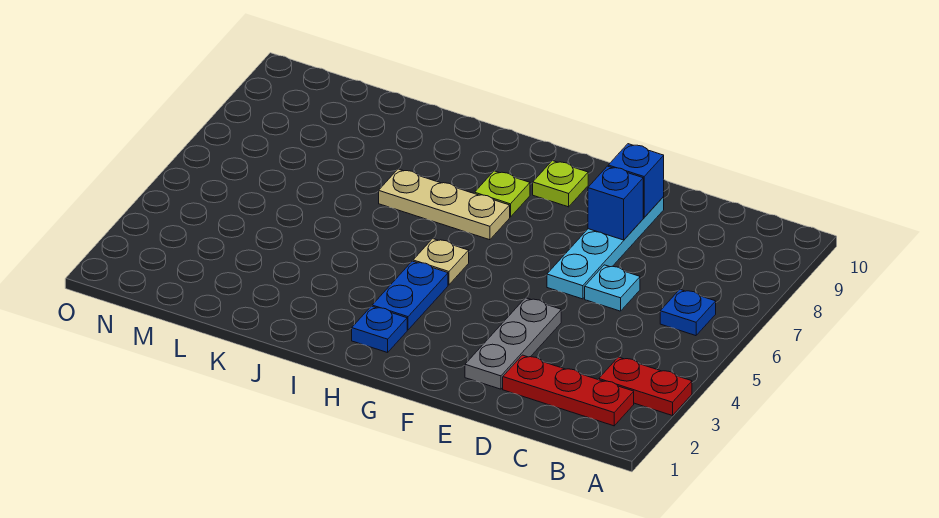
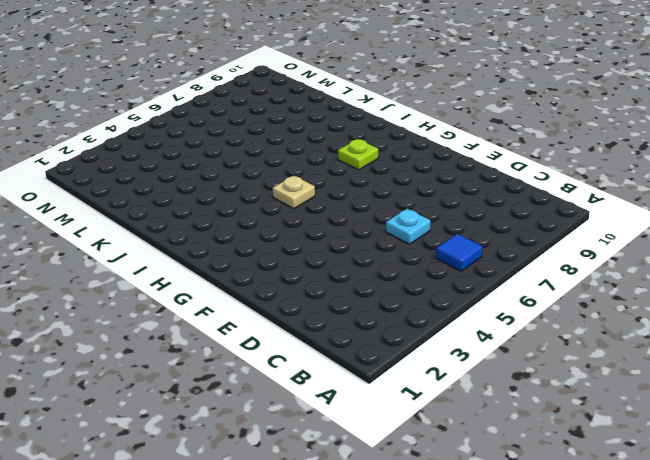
blue tile B6 level 1 -> blue plate B6 level 1
none -> red plate A3:B3 level 1
none -> red plate B2:D2 level 1
none -> grey plate E2:E4 level 1

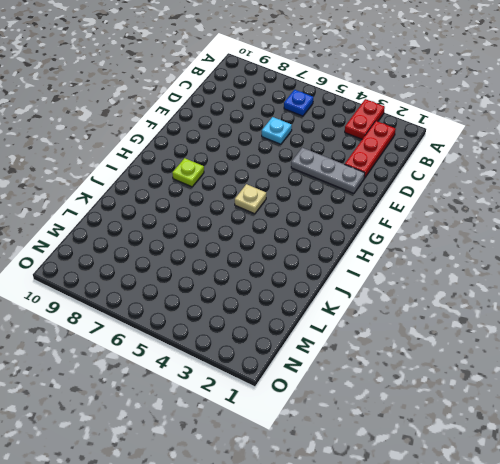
none -> cyan plate E6:E9 level 1
none -> lime plate G9 level 1
none -> blue plate H2 level 1

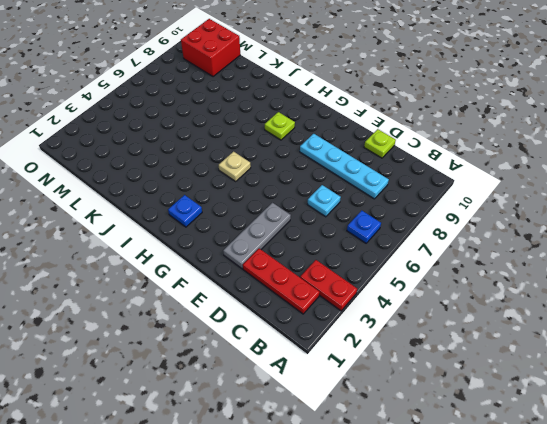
cyan plate C8:F8 level 1 -> cyan plate E6:E9 level 1
lime plate D10 level 1 -> lime plate G9 level 1
red brick M9:N10 level 1 -> none
none -> blue plate H3:H4 level 1
none -> tan plate H7:J7 level 1
none -> blue brick E8 level 2

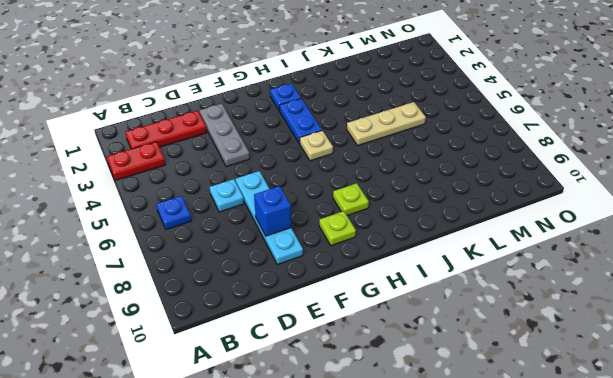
tan plate J5:L5 level 1 -> tan plate H7:J7 level 1
none -> blue brick E9 level 2

